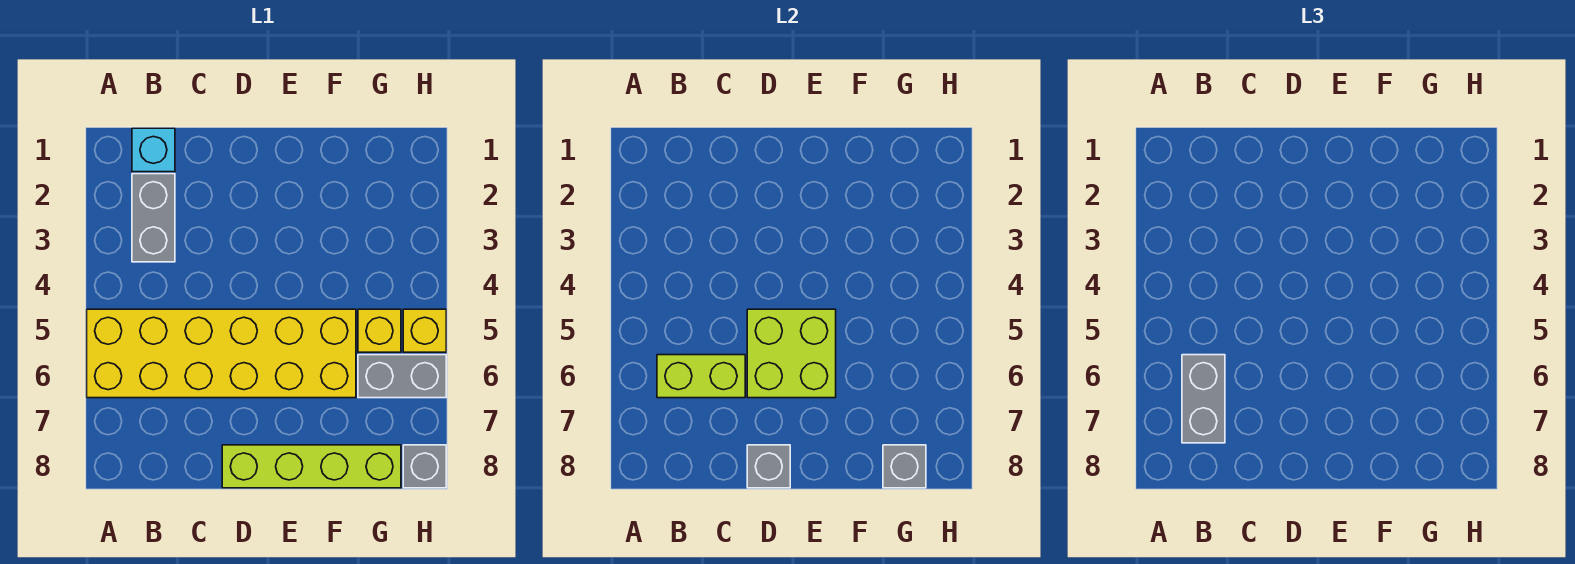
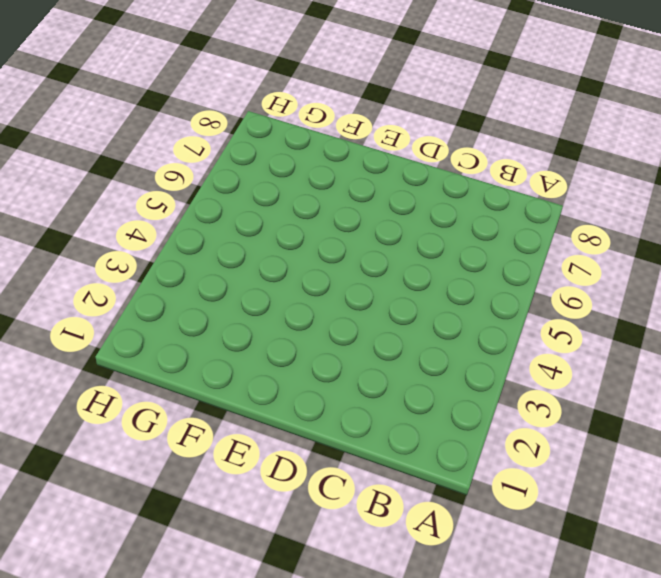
none -> yellow brick A5:F6 level 1
none -> cyan brick B1 level 1
none -> grey brick B2:B3 level 1

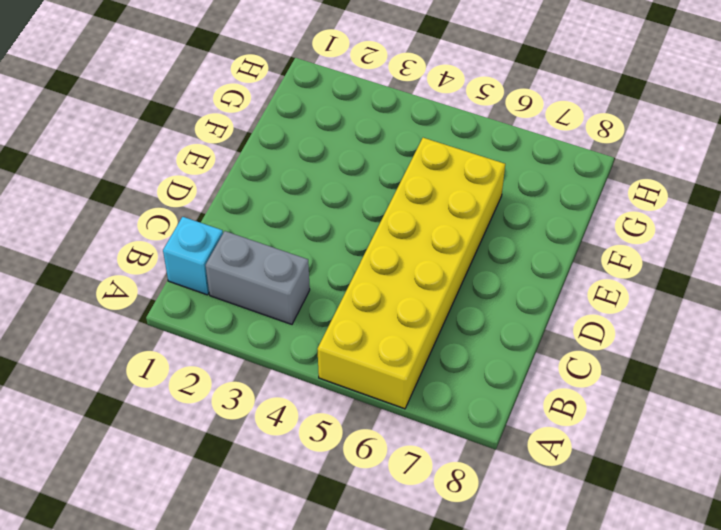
none -> lime brick D8:G8 level 1
none -> yellow brick G5 level 1
none -> grey brick G6:H6 level 1

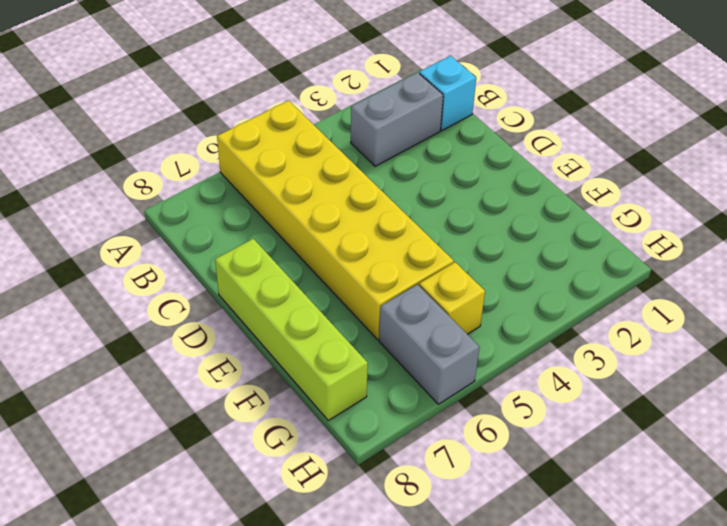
none -> yellow brick H5 level 1
none -> grey brick H8 level 1
none -> lime brick B6:C6 level 2

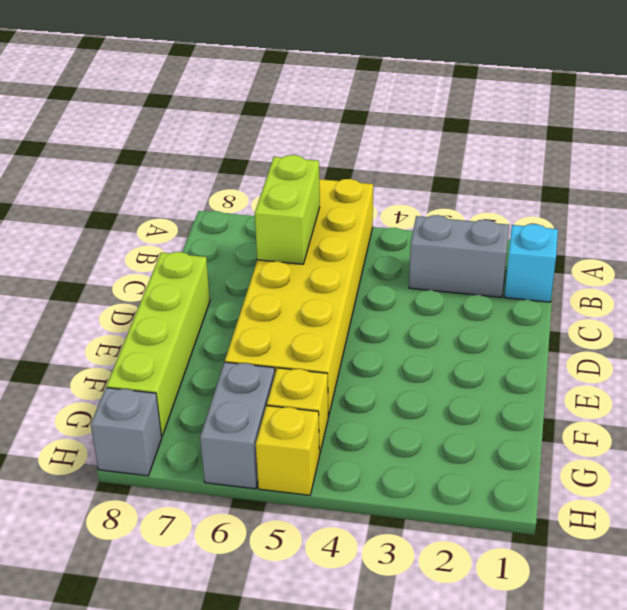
none -> lime brick D5:E6 level 2
none -> grey brick D8 level 2
none -> grey brick G8 level 2

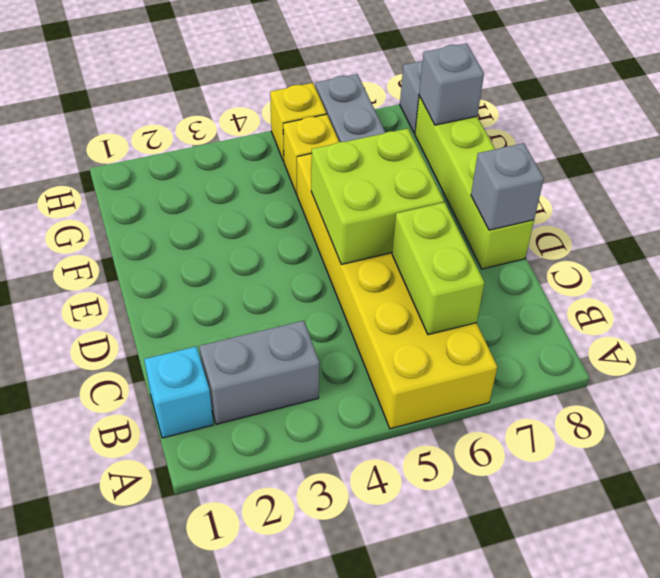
none -> grey brick B6:B7 level 3

